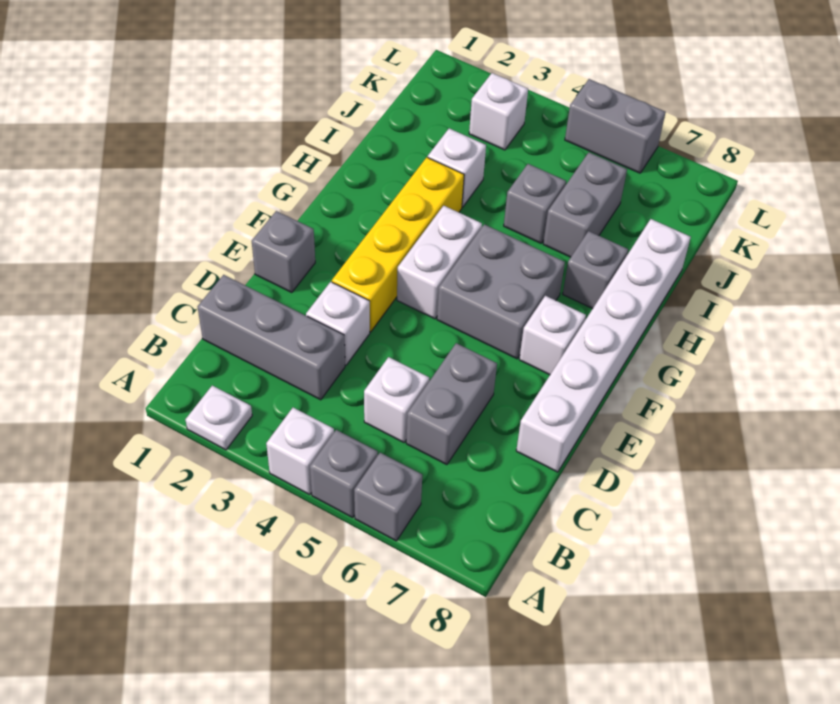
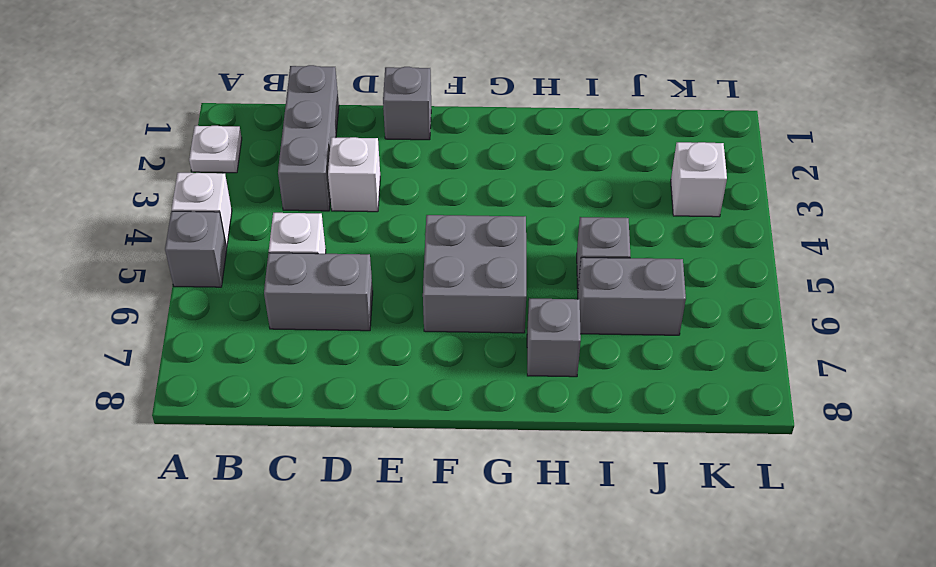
none -> grey brick A6 level 1
none -> white brick D8:I8 level 1
none -> yellow brick E3:H3 level 1

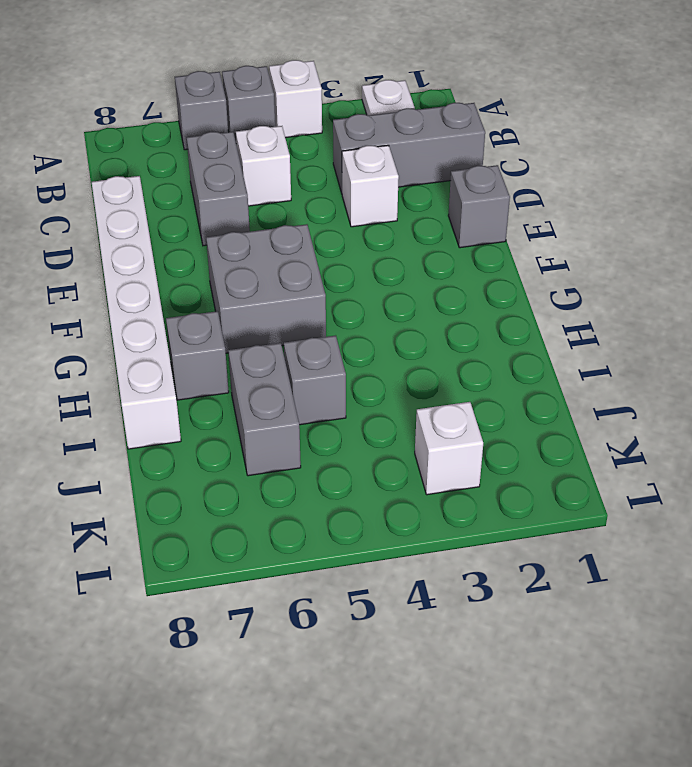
none -> yellow brick E3:H3 level 1
none -> white brick F4:G4 level 1
none -> white brick F7 level 1

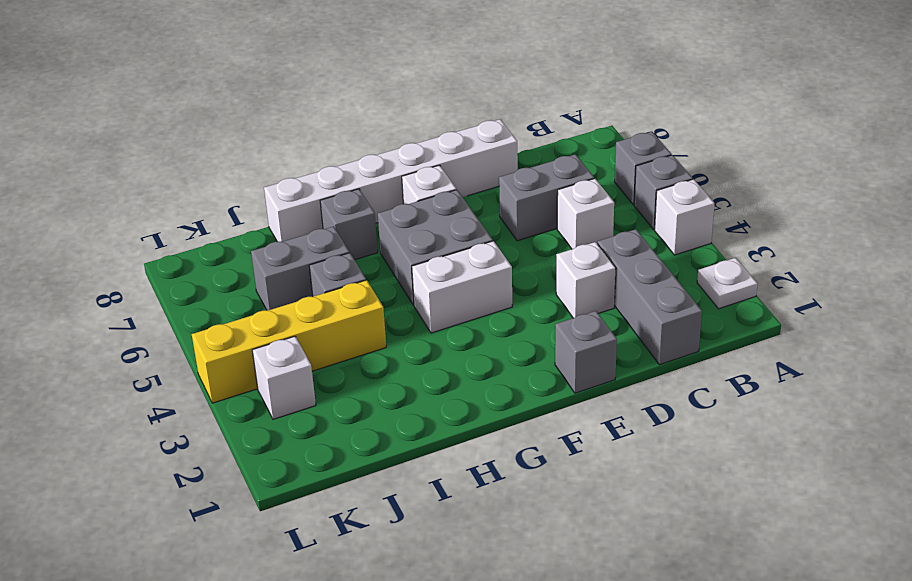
yellow brick I4:L4 level 1 -> yellow brick E3:H3 level 1
none -> white brick I3 level 1
none -> grey brick L5:L6 level 1

